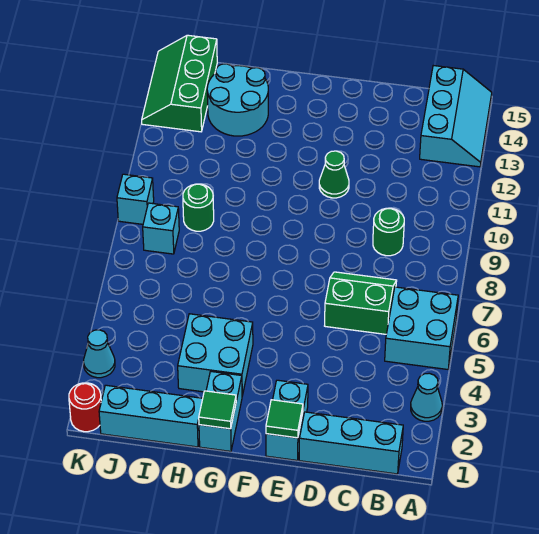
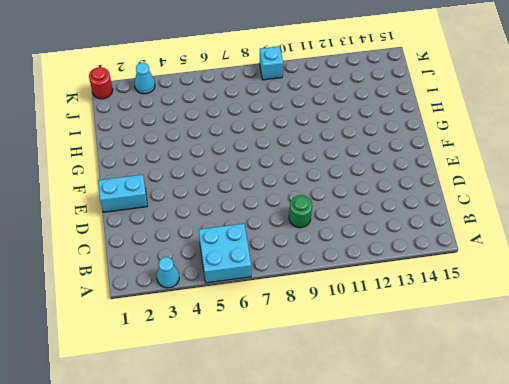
none -> cyan slope A13:B15 level 1 top B
none -> cyan brick B1:D1 level 1
none -> green slope C6:D7 level 1 top 6

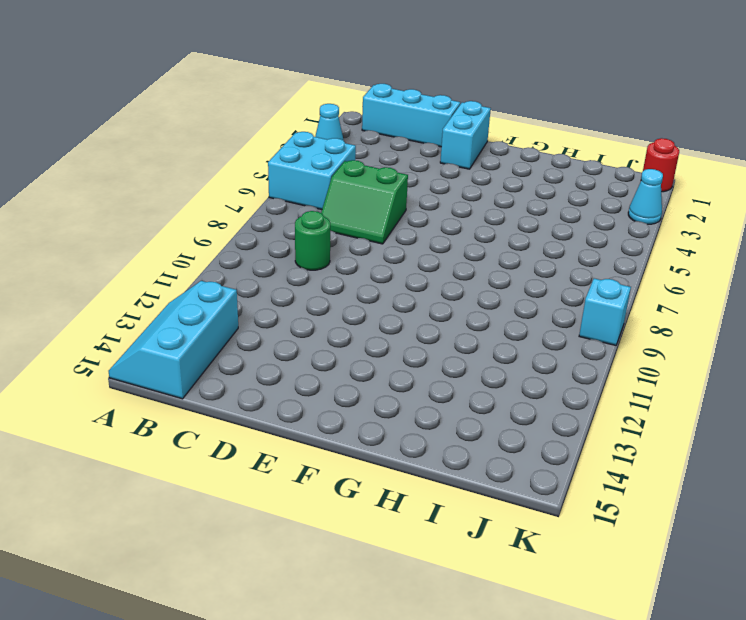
none -> green cone E11 level 1
none -> cyan brick G1:G2 level 1
none -> cyan brick G3:H4 level 1

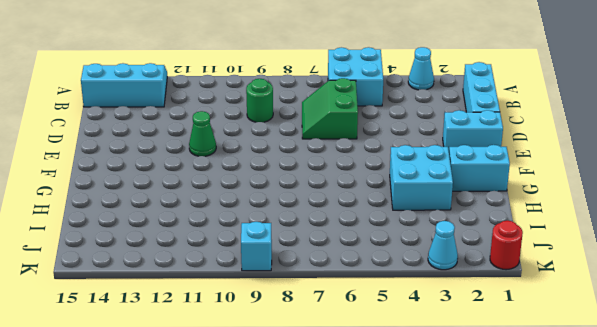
none -> cyan brick H1:J1 level 1
none -> cyan round brick H13:I14 level 1
none -> green round brick I9 level 1

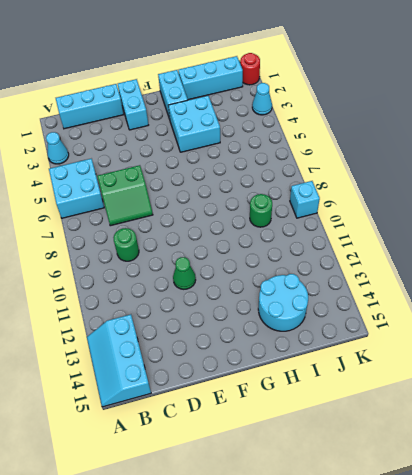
none -> cyan brick J8 level 1
none -> green slope J13:K15 level 1 top J
none -> green tile E1 level 2

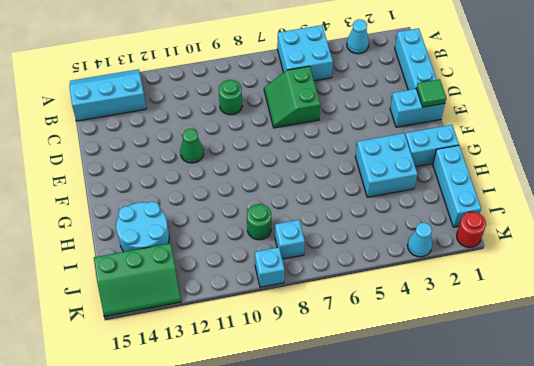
none -> green tile G1 level 2

